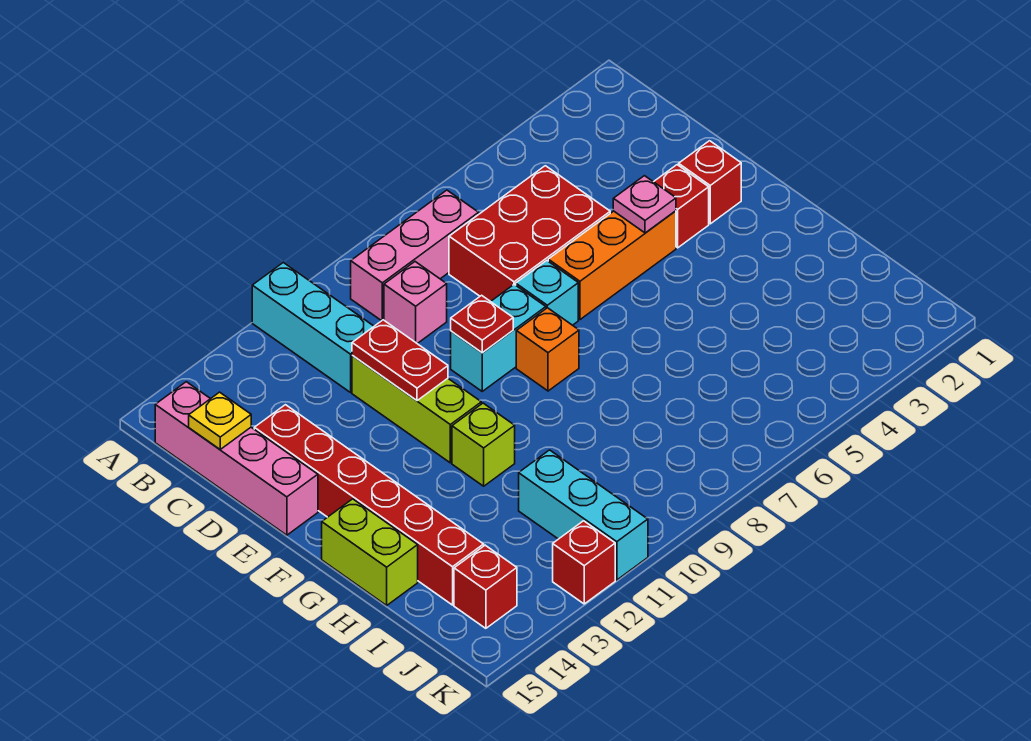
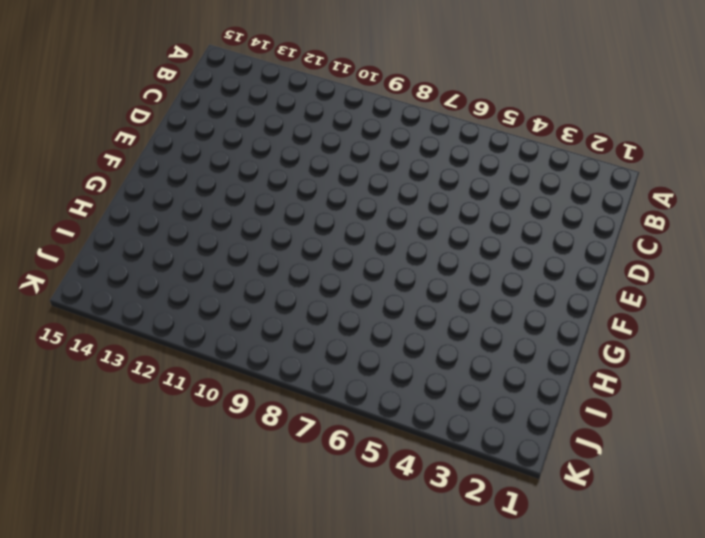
none -> cyan brick A11:C11 level 1
none -> pink brick B7:B9 level 1
none -> pink brick B15:E15 level 1

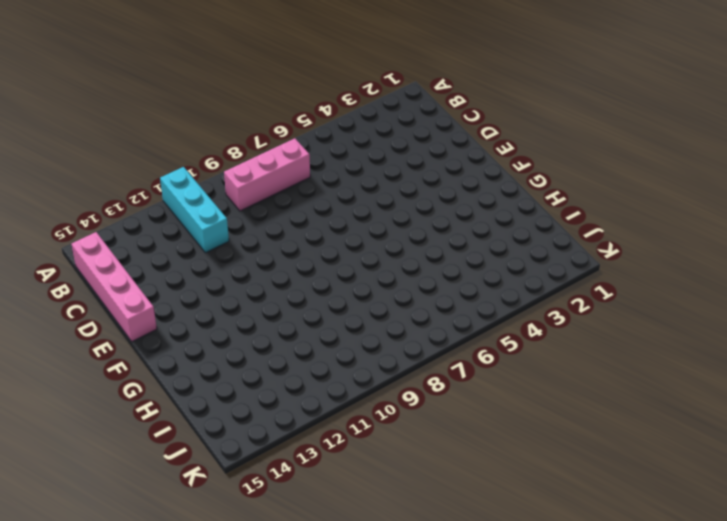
none -> red brick C5:D7 level 1
none -> pink brick C9 level 1
none -> lime brick D11:F11 level 1

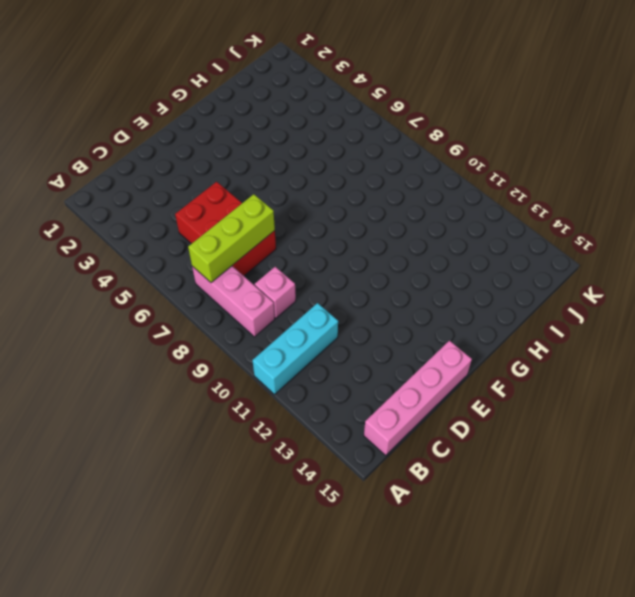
lime brick B7:D7 level 2 -> lime brick D11:F11 level 1
none -> red brick D14:I14 level 1
none -> red brick E2 level 1
none -> red brick E3 level 1

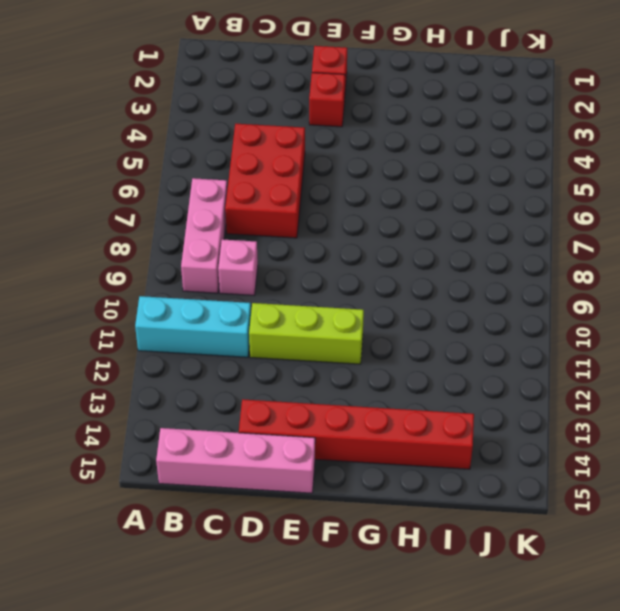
none -> orange brick E4:E6 level 1
none -> cyan brick E7 level 1
none -> cyan brick E8:E9 level 1

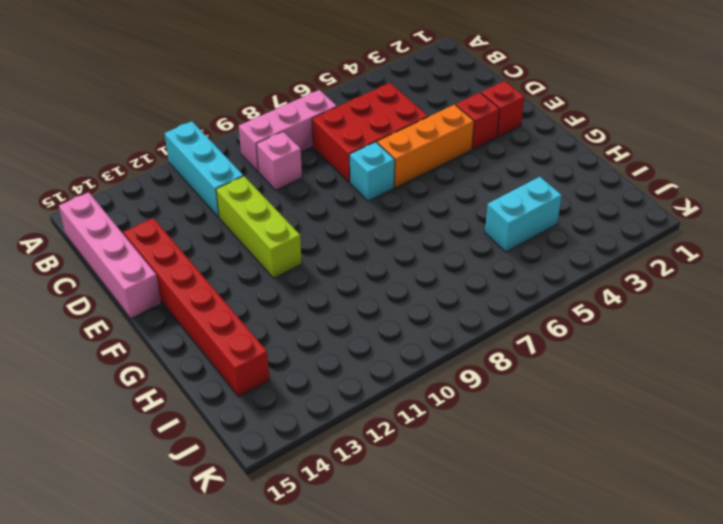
cyan brick I4:I5 level 1 -> cyan brick E8:E9 level 1
none -> orange brick F8 level 1
none -> lime brick G11 level 1
none -> lime brick G15:H15 level 1

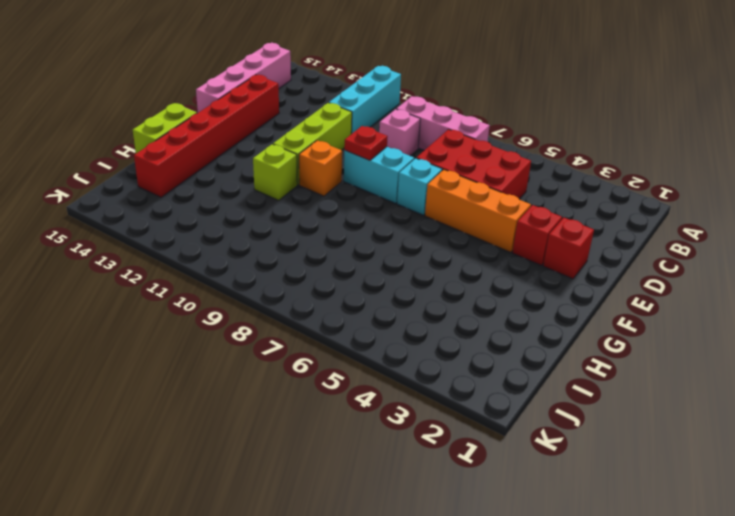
orange brick F10 level 1 -> orange brick F8 level 1
none -> cyan brick I11:K11 level 1
none -> red brick J14 level 1
none -> red brick K12 level 1

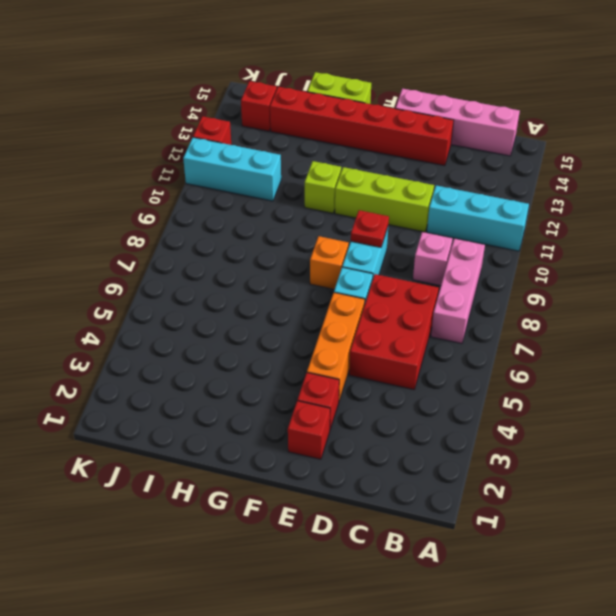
none -> yellow plate C15 level 2
none -> red plate D11:E11 level 2
none -> pink plate E4 level 2

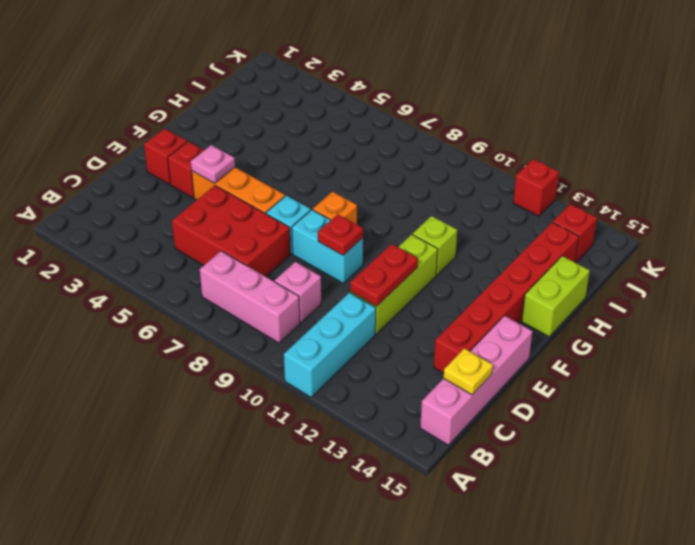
none -> cyan brick I11:K11 level 1

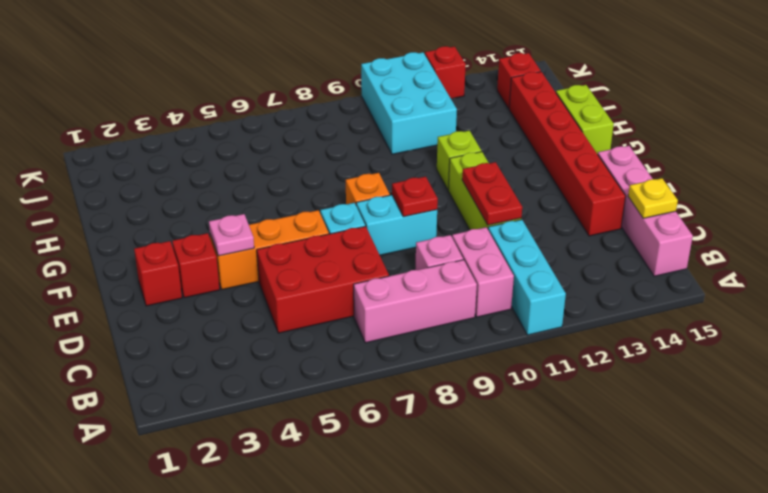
pink brick B10:C10 level 1 -> none
cyan brick I10:K11 level 1 -> cyan brick I11:K11 level 1

